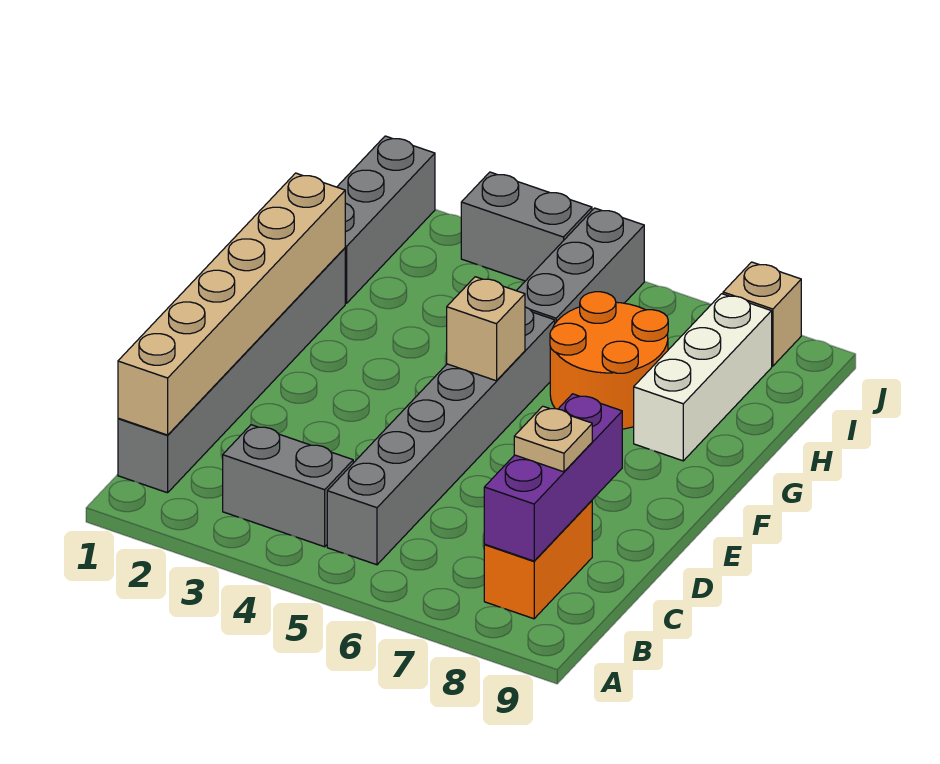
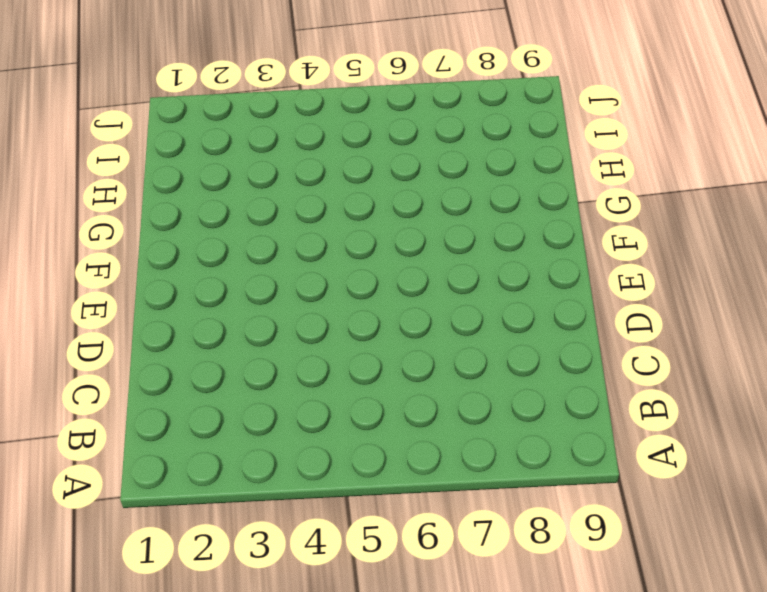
none -> grey brick B1:G1 level 1
none -> grey brick B3:B4 level 1
none -> grey brick B5:G5 level 1

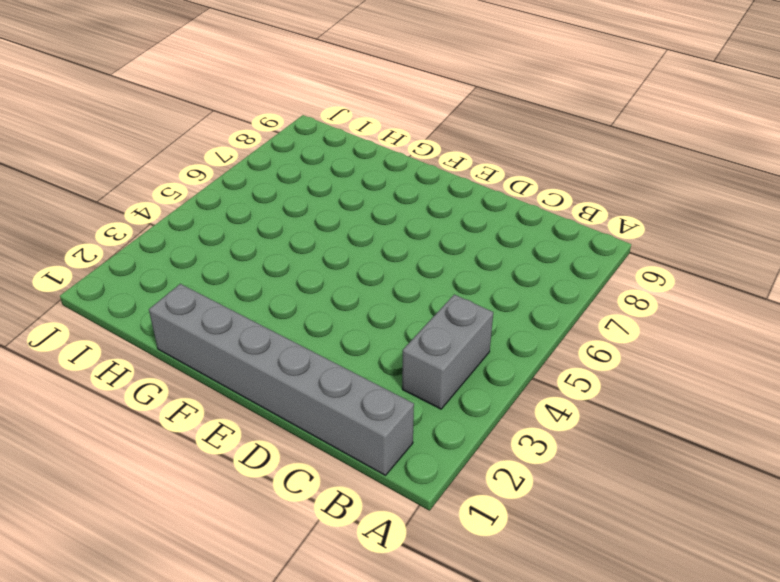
none -> grey brick B5:G5 level 1
none -> orange brick B8:C8 level 1
none -> orange round brick G6:H7 level 1

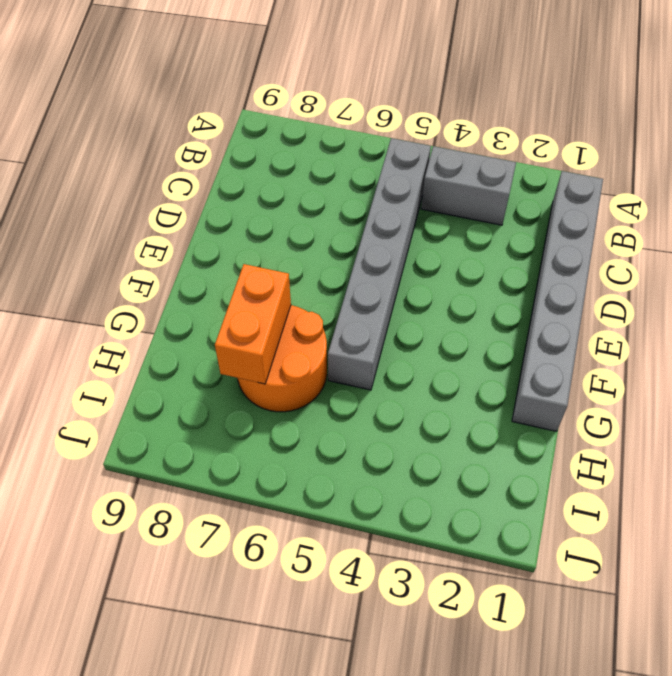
orange brick G7:H7 level 2 -> orange brick B8:C8 level 1
none -> white brick G8:I8 level 1
none -> grey brick H1:J1 level 1
none -> grey brick H5:J5 level 1

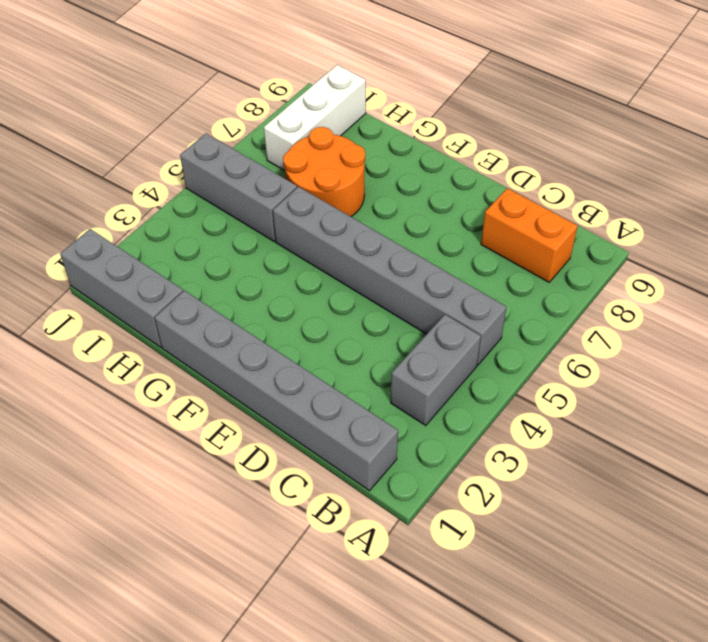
white brick I7:I9 level 1 -> white brick G8:I8 level 1
none -> grey brick J3:J4 level 1
none -> tan brick J8 level 1
none -> tan brick B1:G1 level 2

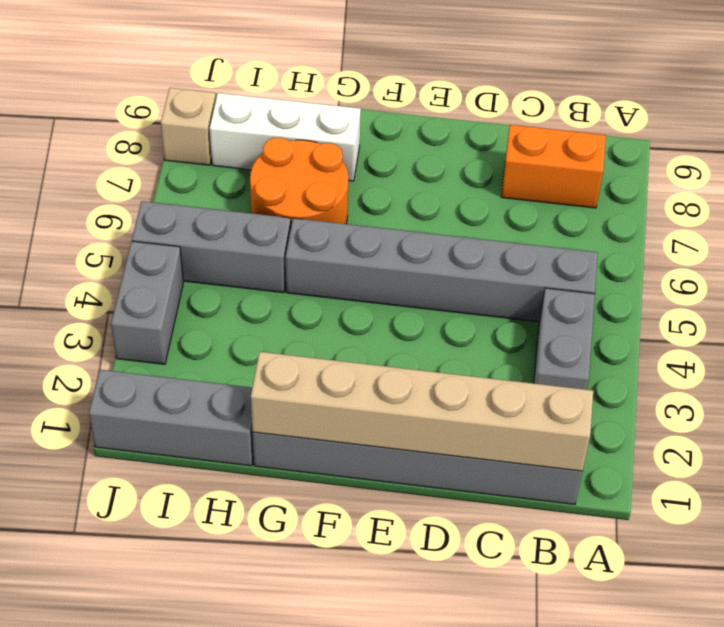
none -> purple brick B8:D8 level 2
none -> tan brick F5 level 2
none -> tan plate C8 level 3

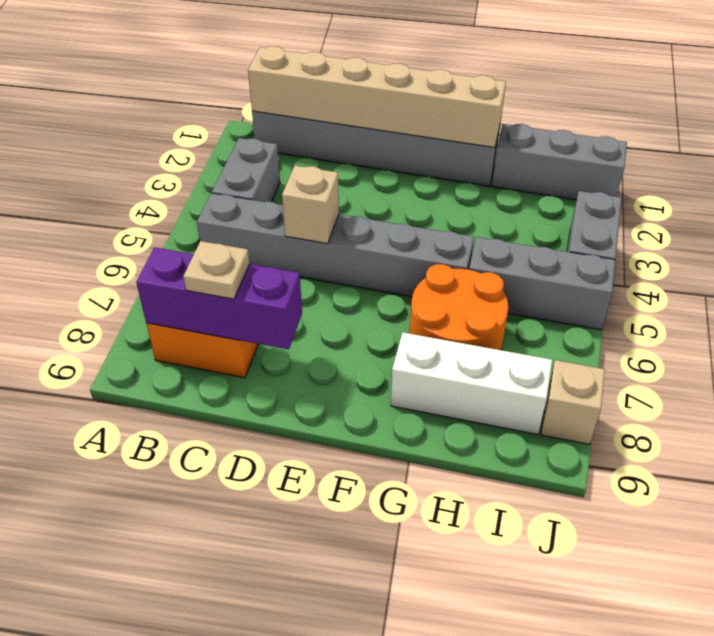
tan brick D5 level 2 -> tan brick F5 level 2

